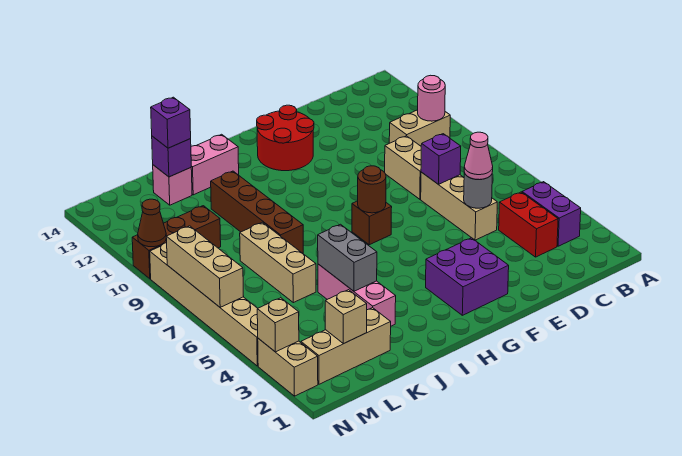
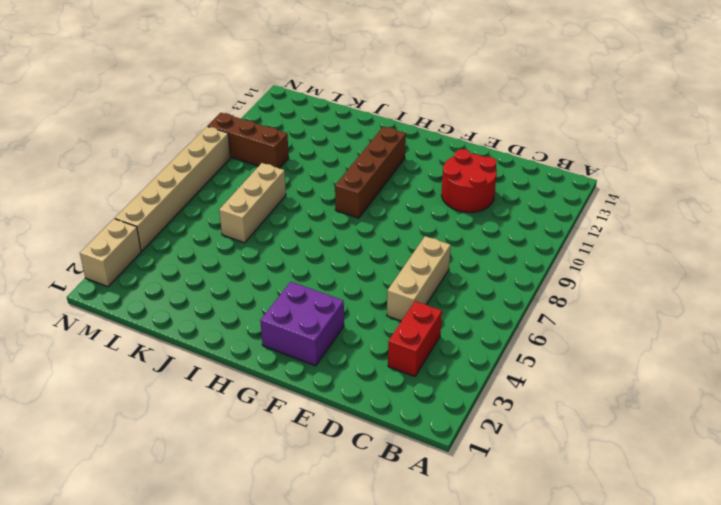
red round brick D11:E12 level 1 -> red round brick F12:G13 level 1
brown brick H9:H12 level 1 -> brown brick J8:J11 level 1
none -> purple brick B3:B4 level 1
none -> tan brick B10:C10 level 1
none -> tan brick D8:D9 level 1

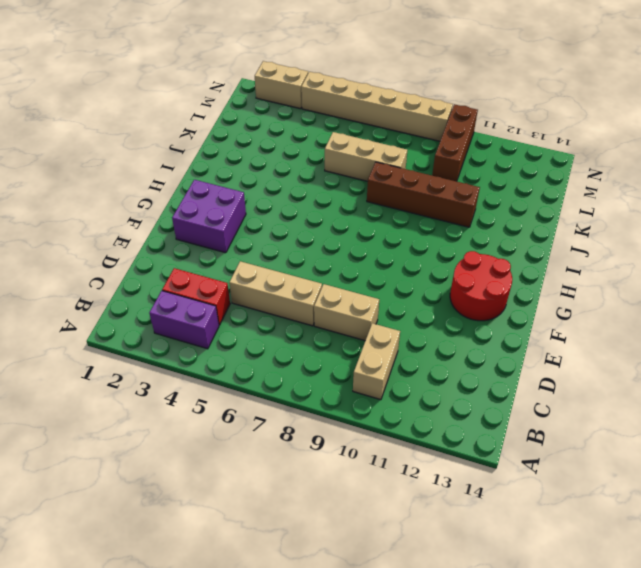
none -> brown brick G7 level 1
none -> pink brick I13:J13 level 1
none -> pink brick J3:J5 level 1

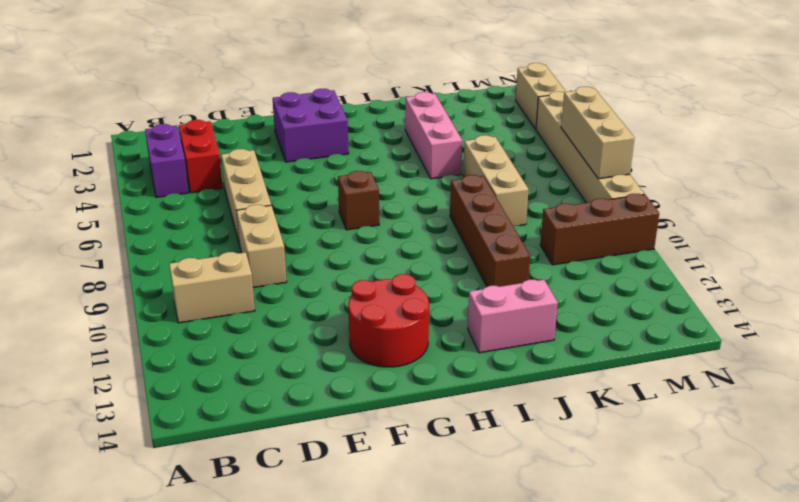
none -> tan brick K2:M2 level 1
none -> pink brick K13 level 1
none -> pink round brick B10 level 2

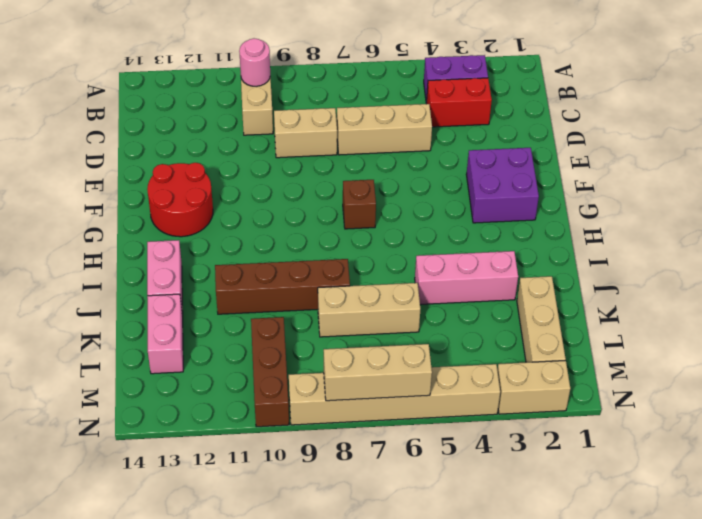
pink brick K13:L13 level 1 -> pink brick K13 level 1
none -> grey round brick D5 level 2
none -> purple brick D7 level 2
none -> brown round brick G7 level 2

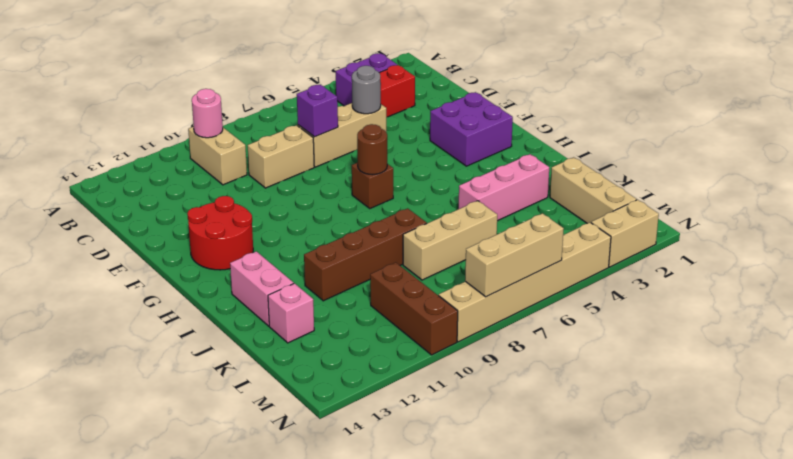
none -> grey brick J4:J5 level 2
none -> purple brick K13 level 2
none -> tan brick L2 level 2

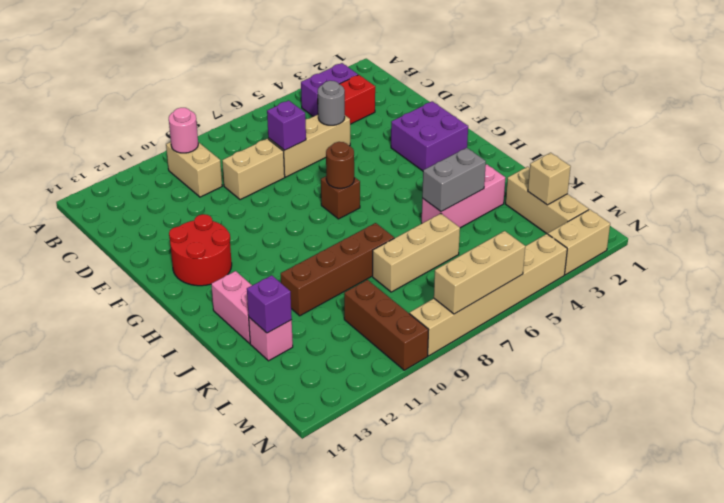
none -> tan brick N3 level 2
none -> brown cone N10 level 2
none -> pink cone D5 level 3

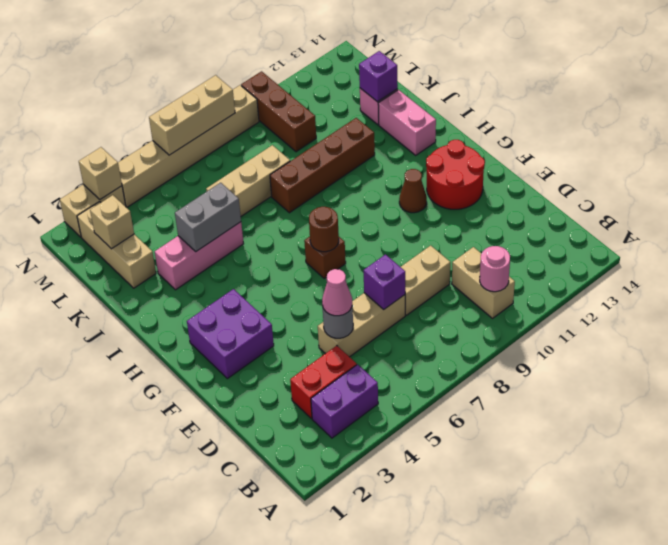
brown cone G11 level 1 -> brown cone N10 level 2
none -> purple brick K13 level 3

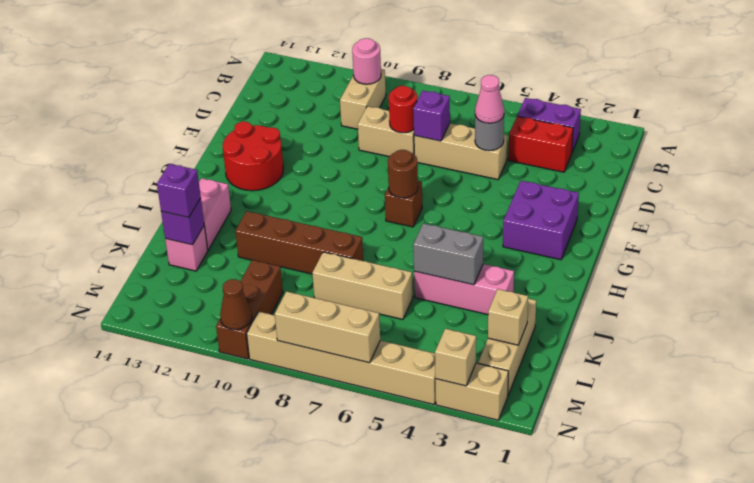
red round brick D8 level 2 -> none

